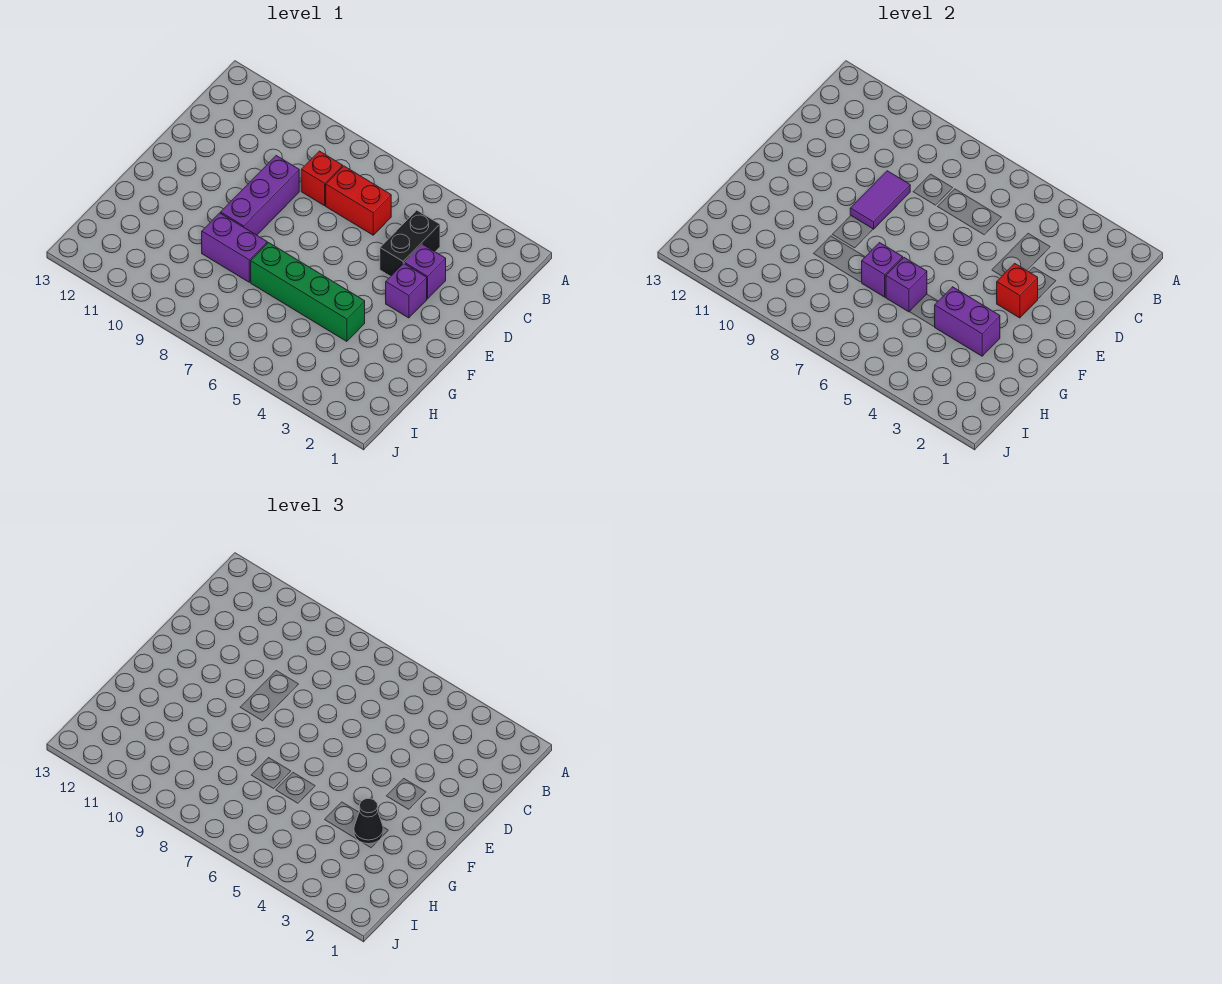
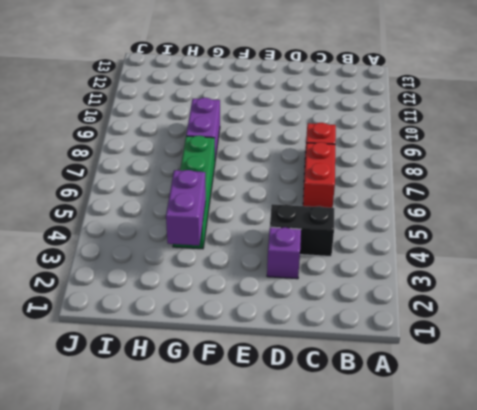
none -> purple brick D9:F9 level 1
none -> purple brick E3 level 1
none -> purple tile D9:E9 level 2

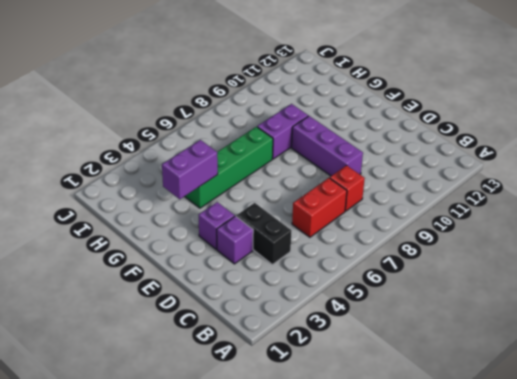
none -> purple tile D9:E9 level 2
none -> red brick E3 level 2
none -> purple brick G6 level 2

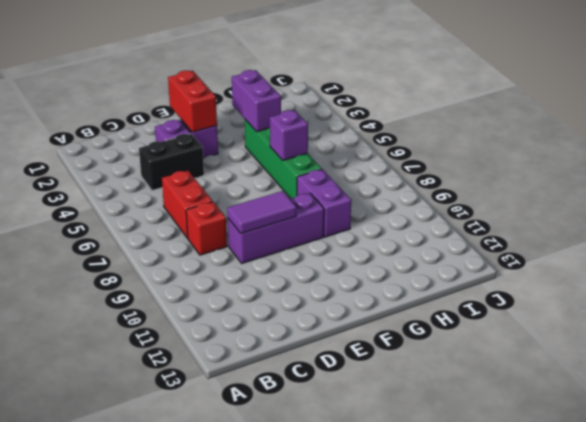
red brick E2:E3 level 2 -> red brick E3 level 2
none -> purple brick G7 level 2
none -> black cone G3 level 3

